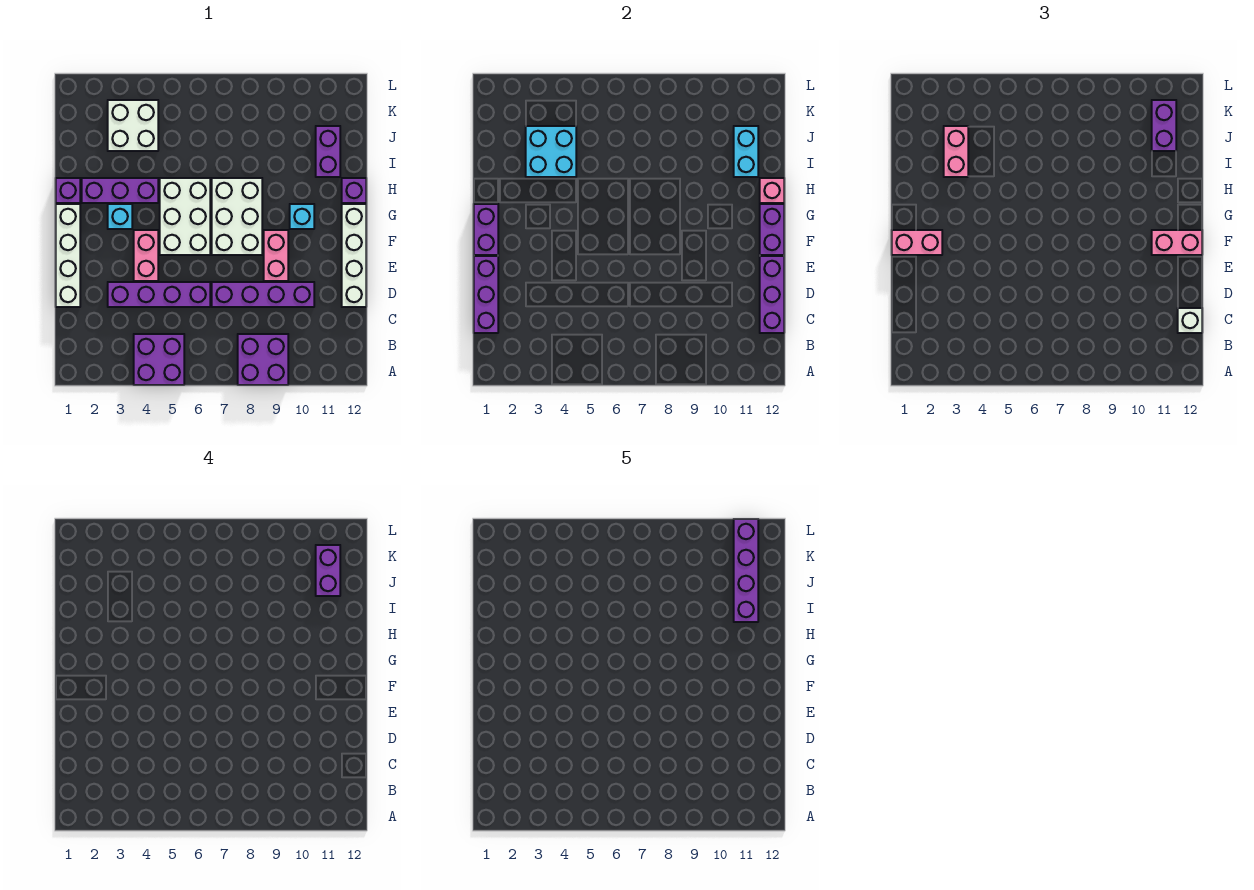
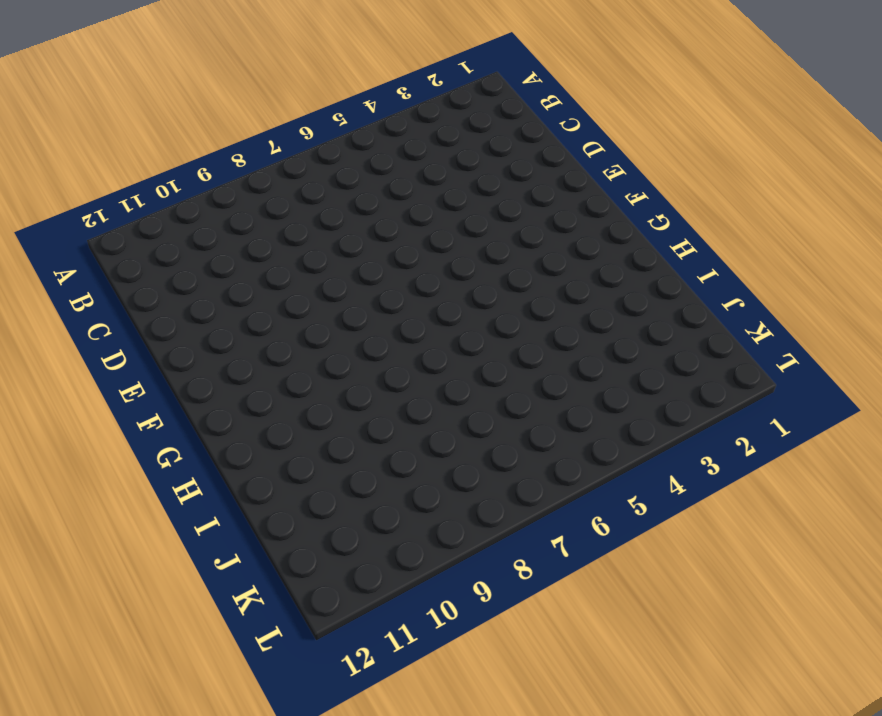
none -> purple brick A4:B5 level 1
none -> purple brick A8:B9 level 1
none -> white brick D1:G1 level 1
none -> purple brick D3:D6 level 1

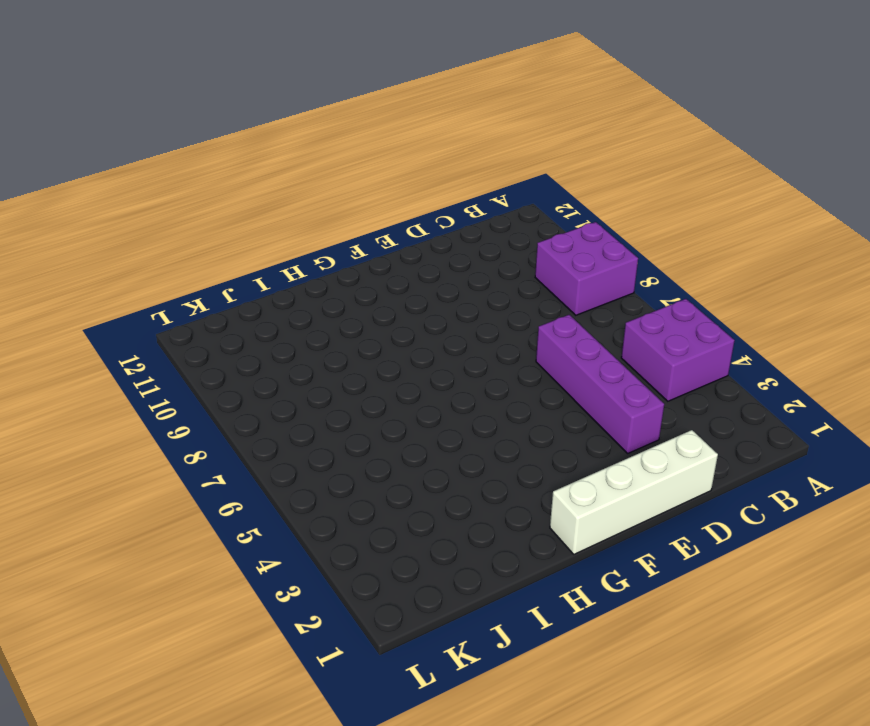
none -> purple brick D7:D10 level 1
none -> white brick D12:G12 level 1
none -> pink brick E4:F4 level 1
none -> pink brick E9:F9 level 1

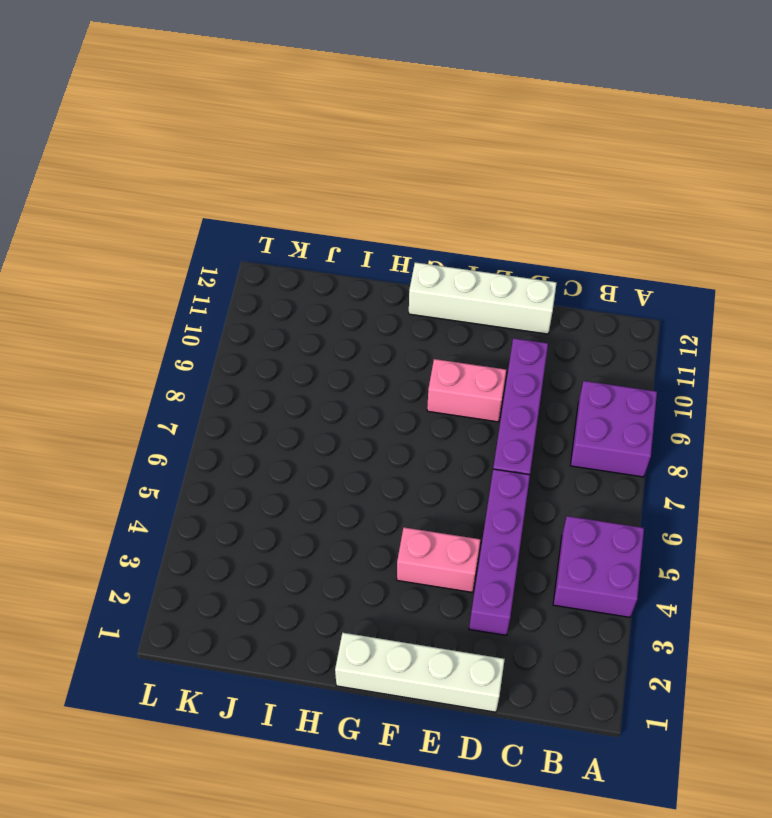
none -> white brick F5:H6 level 1
none -> white brick F7:H8 level 1
none -> cyan brick G3 level 1
none -> cyan brick G10 level 1

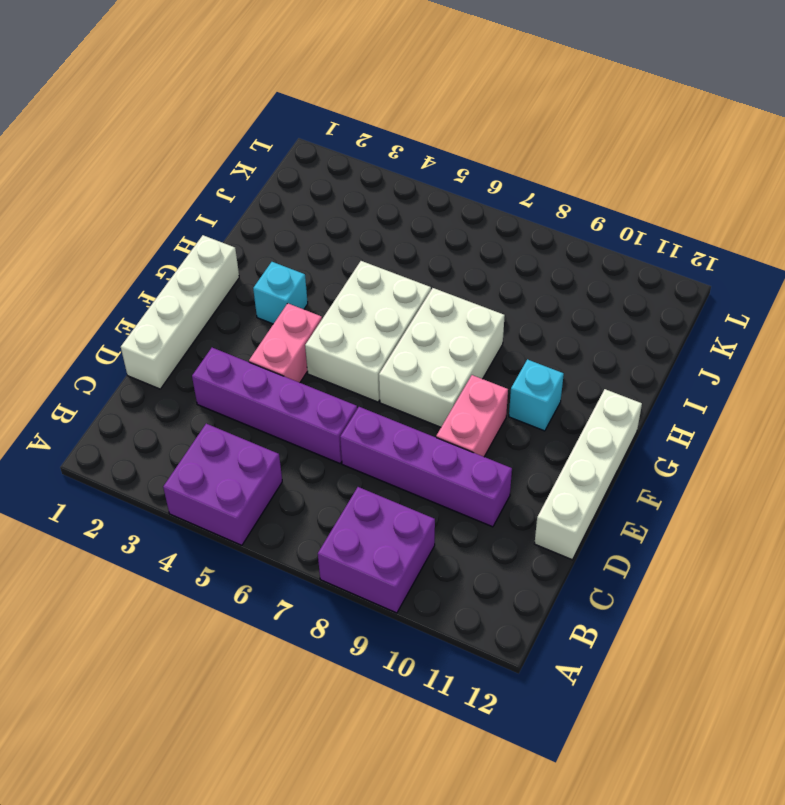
none -> purple brick H1 level 1
none -> purple brick H2:H4 level 1
none -> purple brick H12 level 1
none -> purple brick I11:J11 level 1

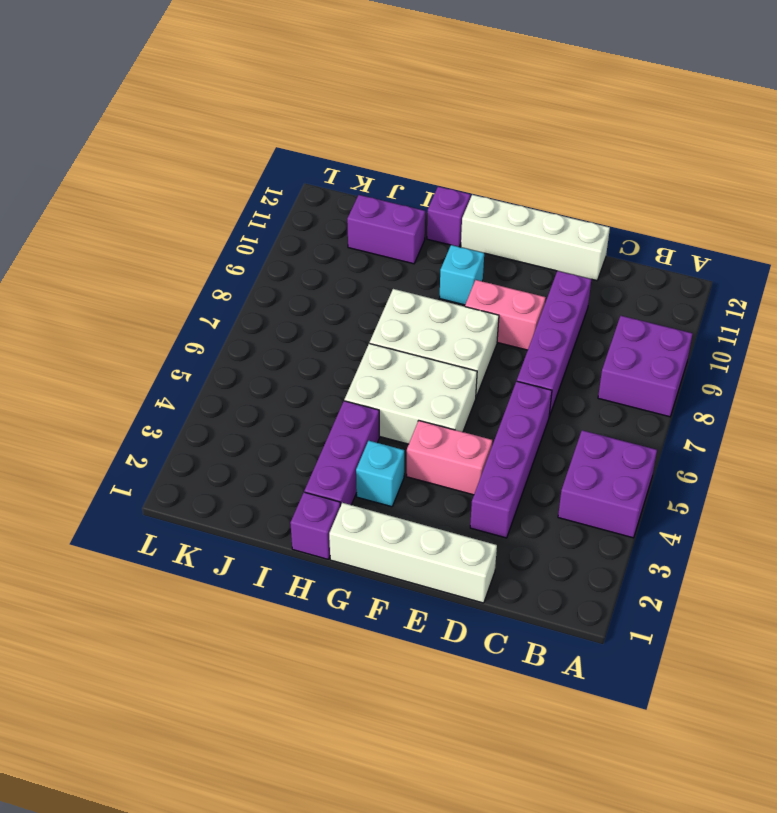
none -> white brick J3:K4 level 1
none -> purple brick C1:E1 level 2
none -> purple brick C12:E12 level 2
none -> purple brick F1:G1 level 2

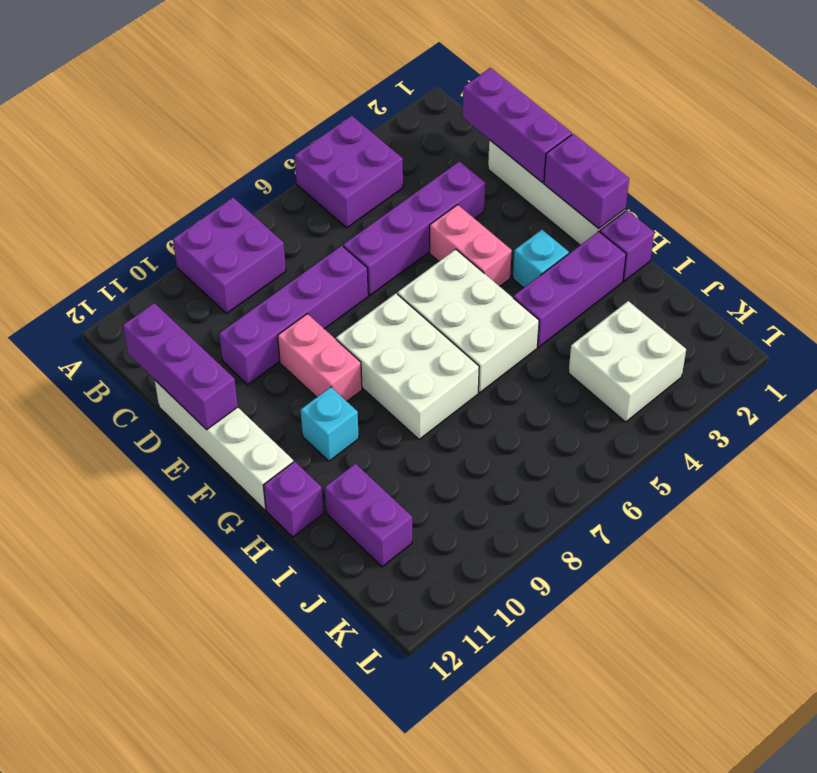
none -> purple brick F12:G12 level 2
none -> pink brick H12 level 2
none -> cyan brick I3:J4 level 2
none -> cyan brick I11:J11 level 2

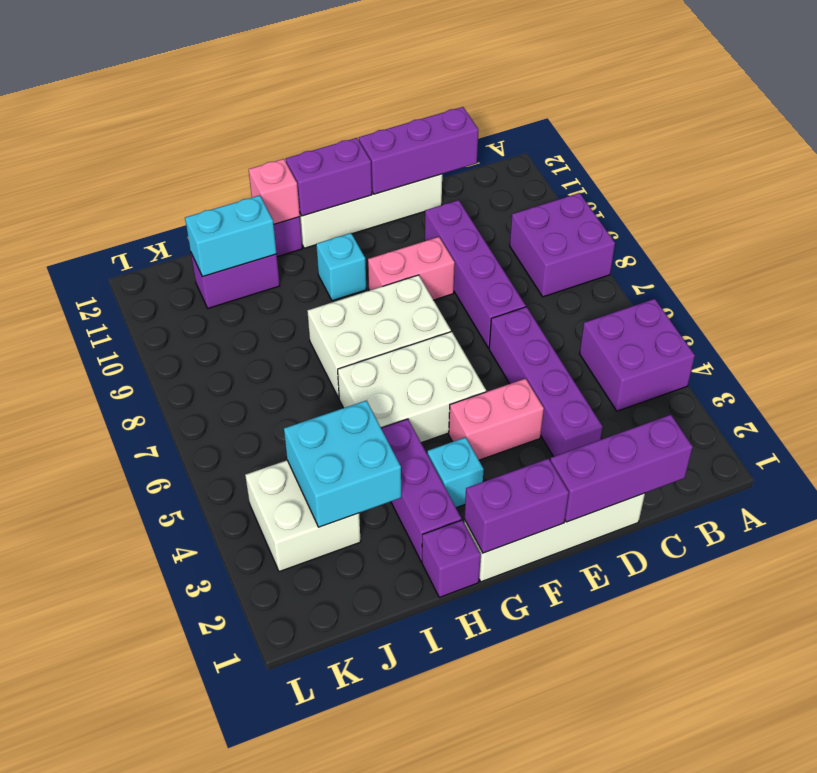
none -> white brick C12 level 3
none -> pink brick F1:F2 level 3
none -> pink brick F11:F12 level 3
none -> pink brick I3:J3 level 3

